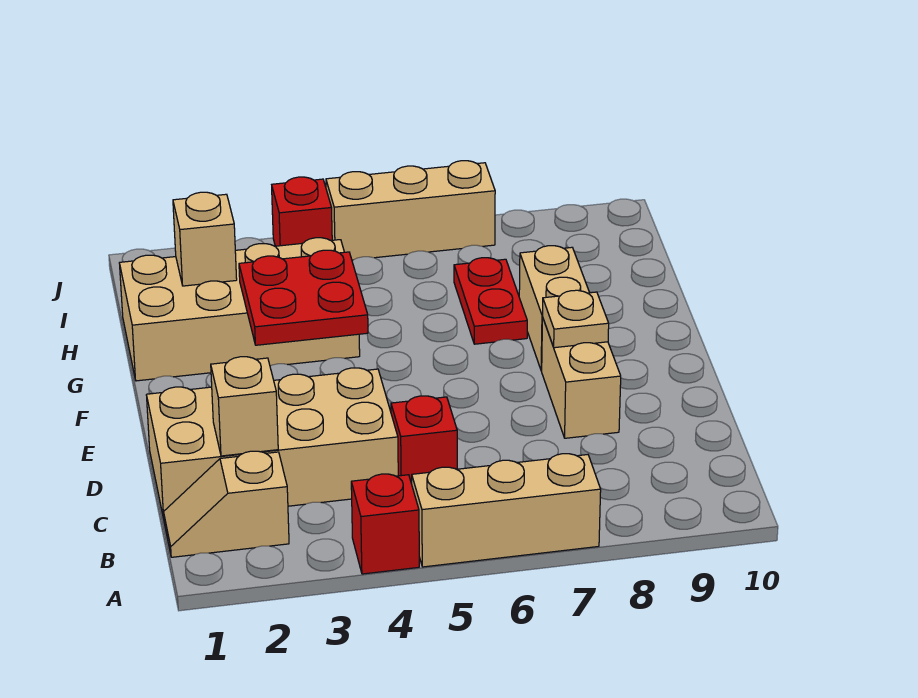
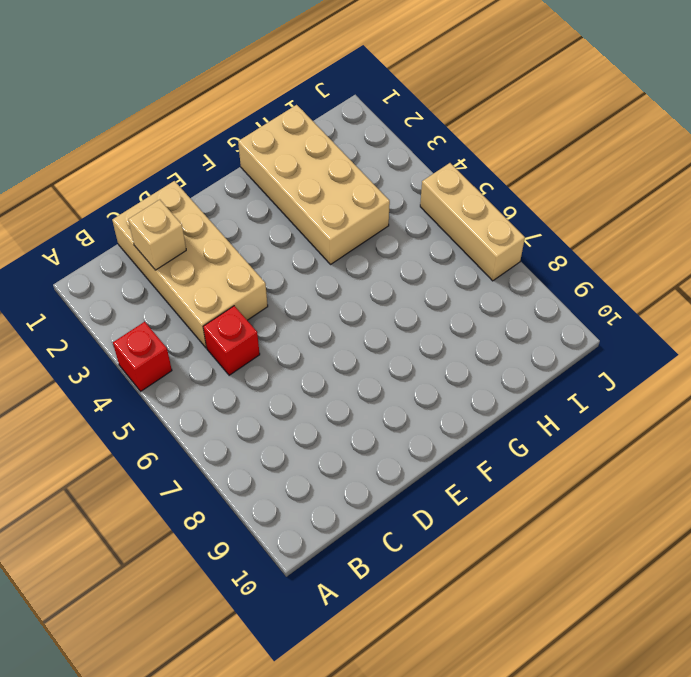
none -> tan brick A5:A7 level 1
none -> tan slope B1:B2 level 1 top 2
none -> tan brick D8:E8 level 1

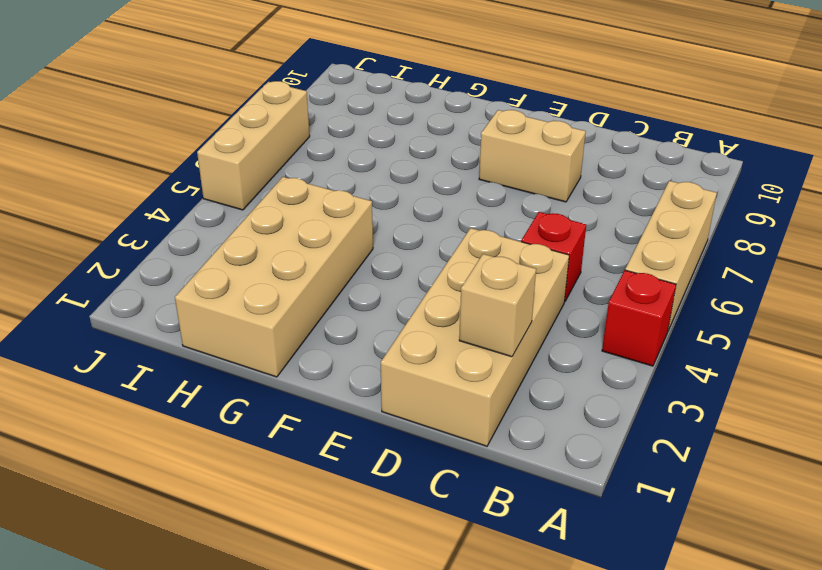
none -> tan slope B1:B2 level 1 top 2
none -> tan brick F8:G8 level 1
none -> red plate G7:H7 level 1

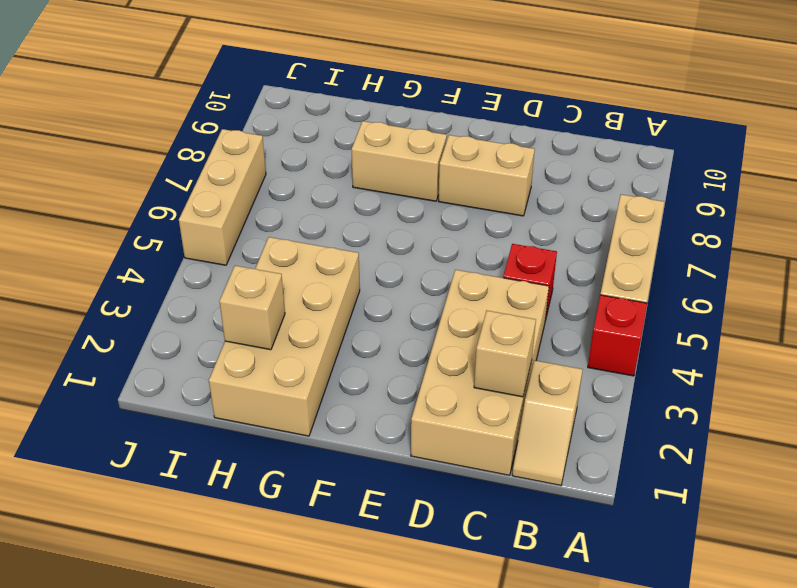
none -> red plate G7:H7 level 1
none -> red brick J4 level 1
none -> tan plate E8 level 2

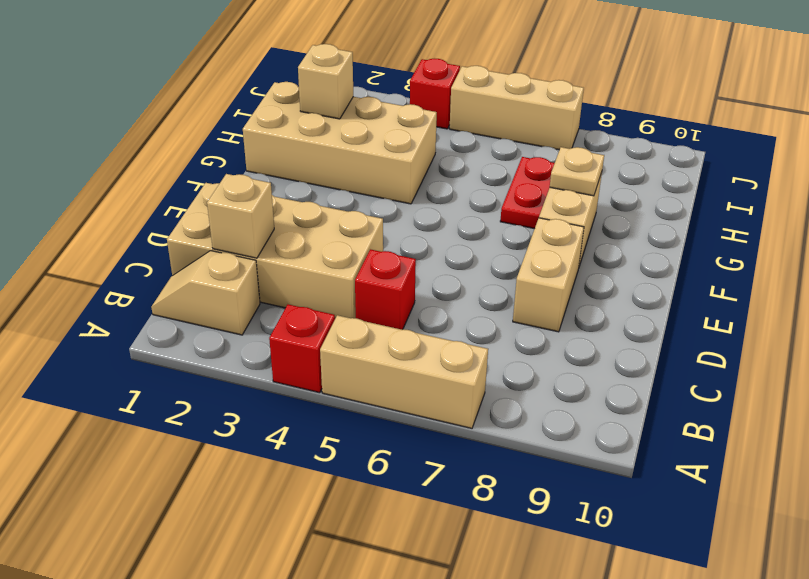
tan plate G8 level 2 -> tan plate E8 level 2
none -> red plate F3:G4 level 2

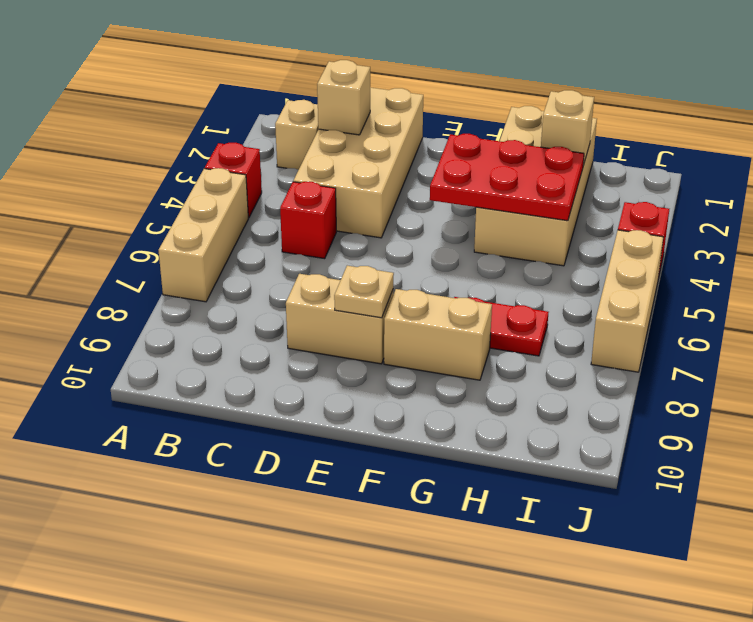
red plate F3:H4 level 2 -> red plate F3:G4 level 2

